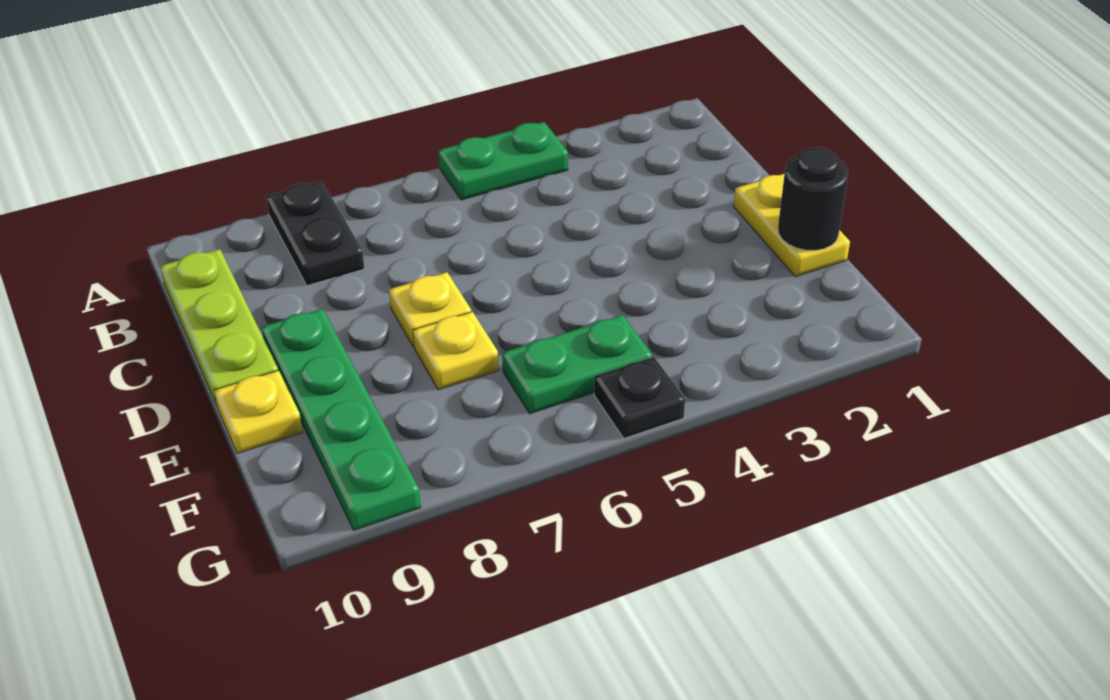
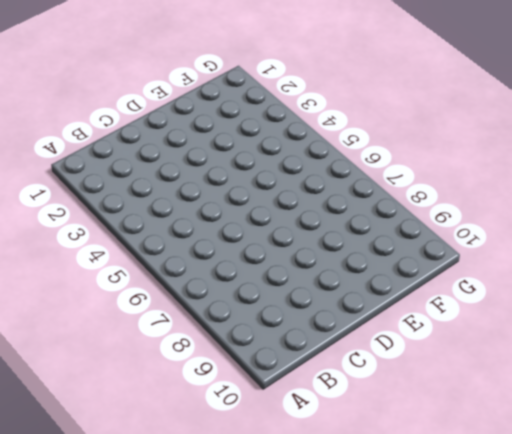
none -> green plate A4:A5 level 1
none -> black plate A8:B8 level 1

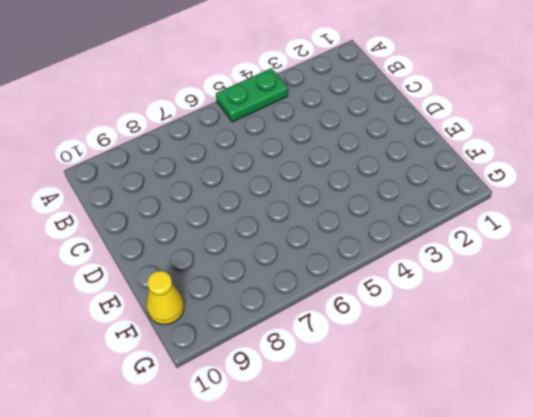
yellow cone F10 level 1 -> none
none -> black plate A8:B8 level 1
none -> lime plate B10:D10 level 1

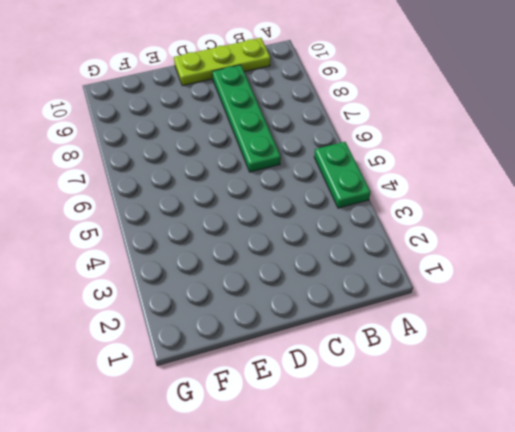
green plate C6:C9 level 1 -> green plate D9:G9 level 1
none -> black plate A8:B8 level 1
none -> yellow plate D1:E1 level 1

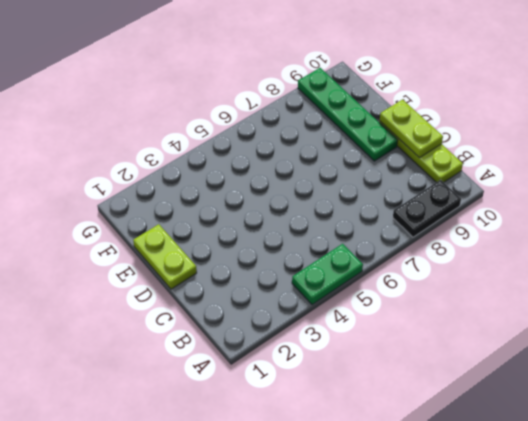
black plate A8:A9 level 1 -> black plate A8:B8 level 1
lime plate C10:D10 level 2 -> none
lime plate D1:E1 level 1 -> yellow plate D1:E1 level 1
none -> yellow plate D7 level 1
none -> yellow plate E7 level 1

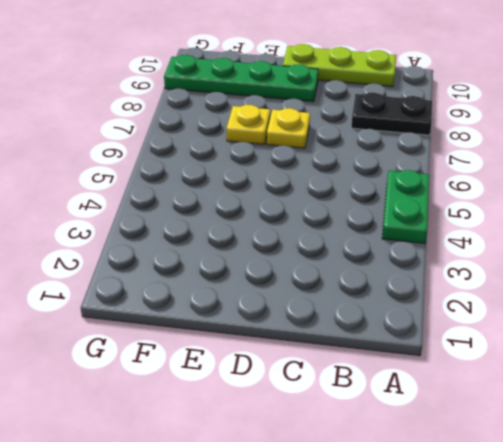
none -> yellow plate D1:E1 level 1
none -> yellow plate E10 level 1

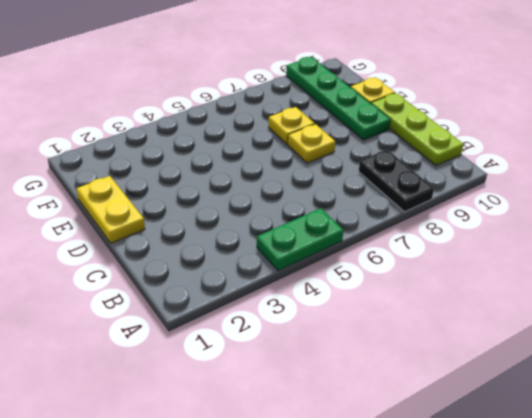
none -> green plate F5:F6 level 1
none -> black plate G5 level 1

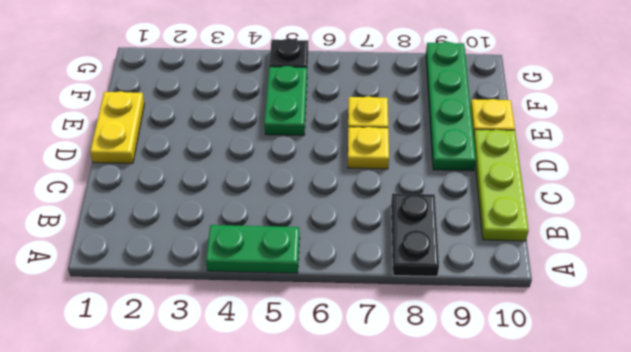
green plate E5:F5 level 1 -> green plate F5:F6 level 1
none -> black round brick E1 level 2

